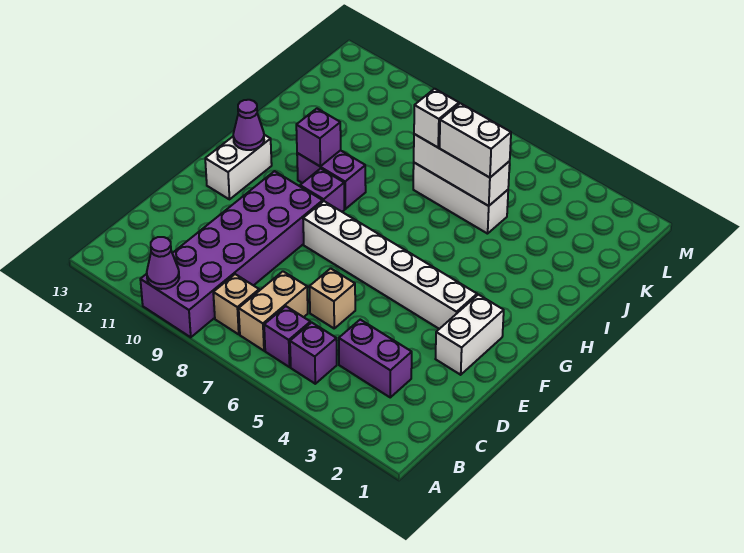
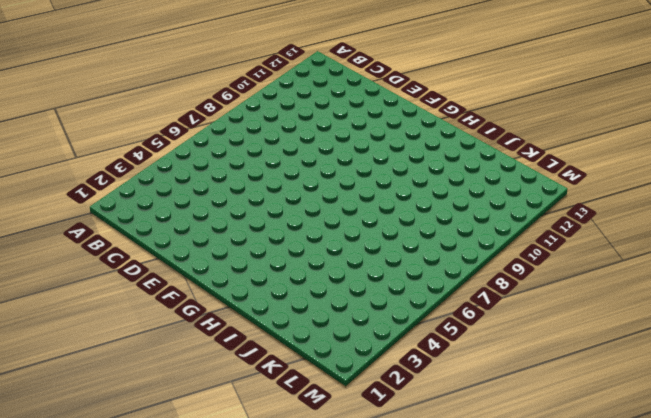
none -> purple brick A9:F10 level 1
none -> purple brick B5 level 1
none -> purple brick B6 level 1

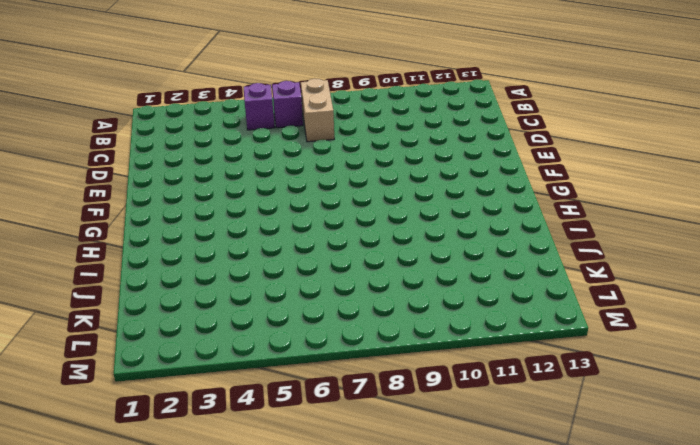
none -> purple brick A9:F10 level 1
none -> tan brick B8 level 1
none -> purple brick C3:C4 level 1

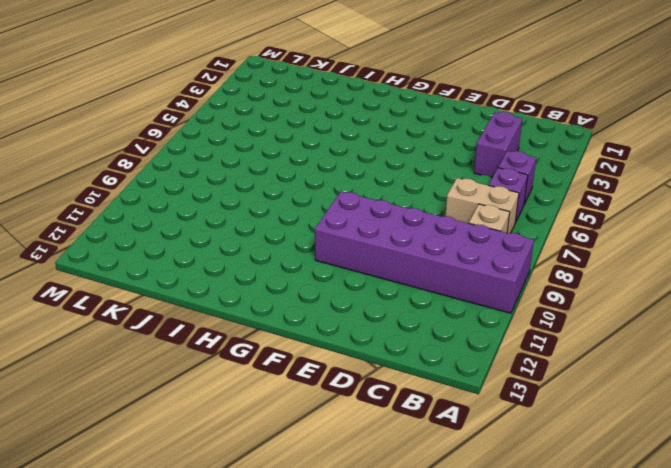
none -> tan brick D6 level 1
none -> white brick E2:F2 level 1
none -> white brick F3:F8 level 1

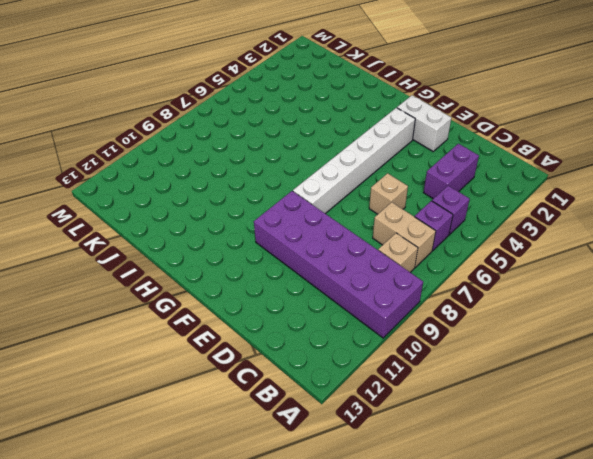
none -> white brick F12:G12 level 1
none -> purple brick G9 level 1
none -> purple brick H9:H10 level 1

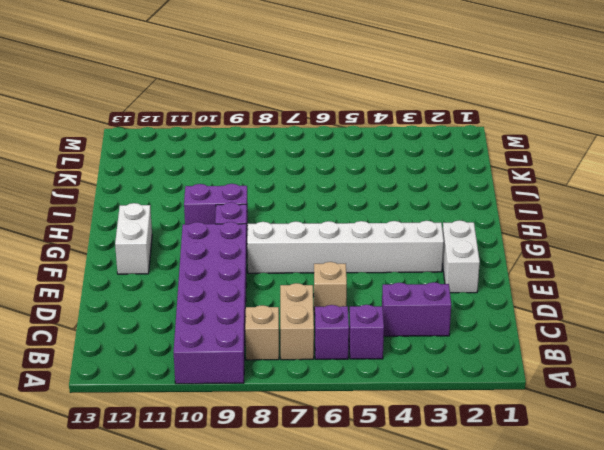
none -> white brick J5:J7 level 1
none -> purple cone A10 level 2
none -> purple cone G12 level 2

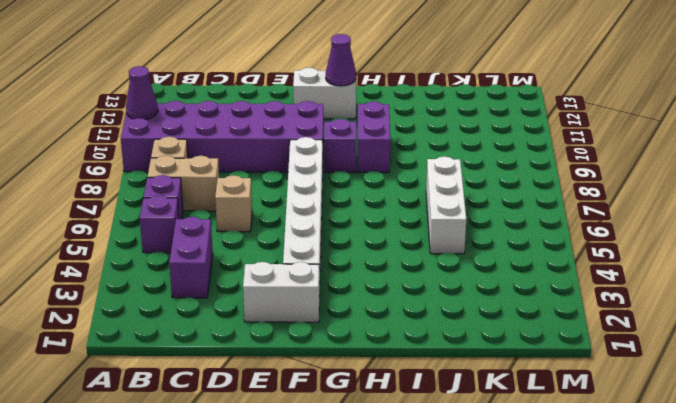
none -> purple brick H10 level 2
none -> white brick J5:J7 level 2
none -> white brick J5:J6 level 3

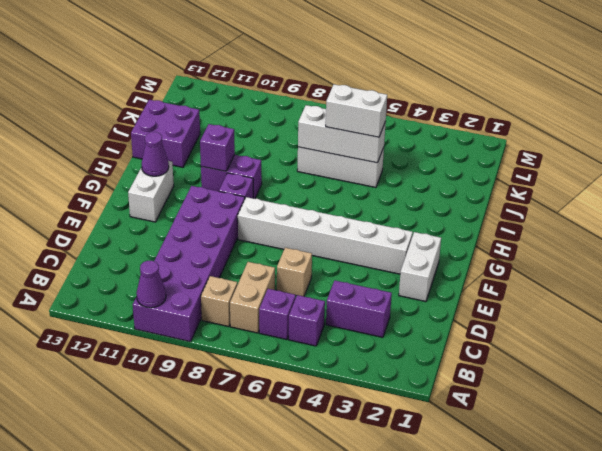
purple brick I12:J13 level 1 -> none
none -> white brick J7 level 3

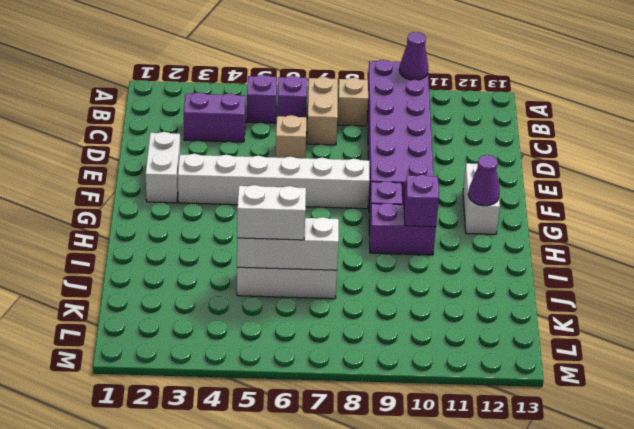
none -> white brick J7 level 3

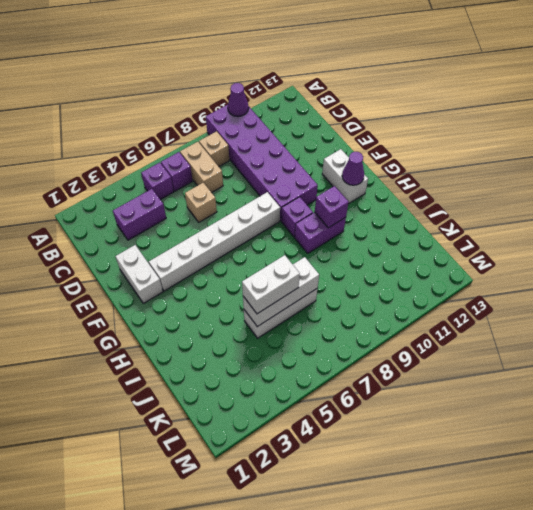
none -> white brick J7 level 3

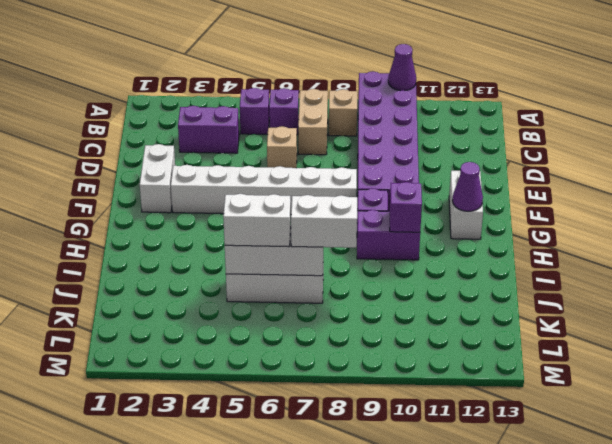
white brick J7:J8 level 3 -> white brick J7 level 3

